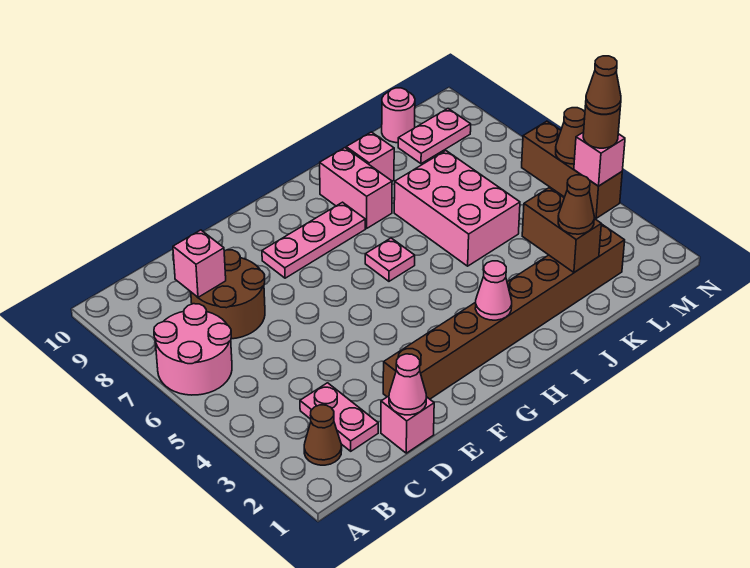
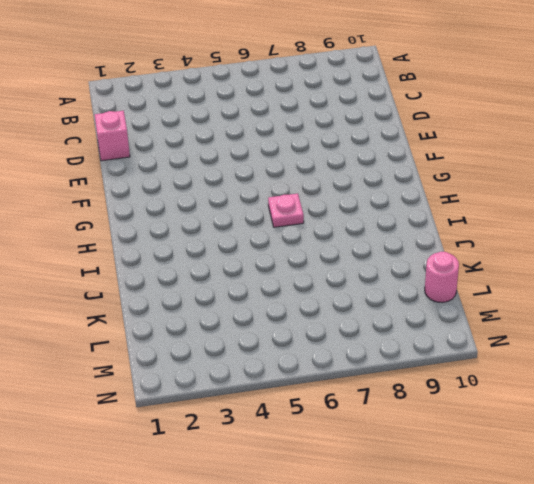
none -> pink round brick A6:B7 level 1
none -> brown cone B2 level 1
none -> pink plate C2:C3 level 1

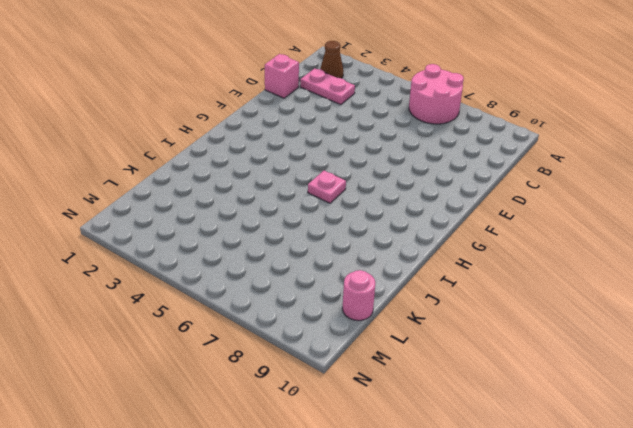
none -> brown round brick C7:D8 level 1
none -> brown brick E2:L2 level 1
none -> pink plate F8:H8 level 1

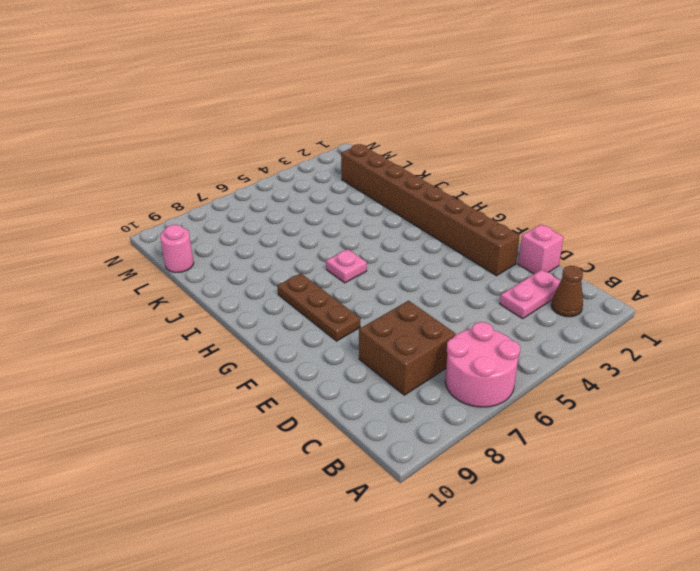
brown brick C7:D8 level 1 -> brown round brick C7:D8 level 1
brown plate F8:H8 level 1 -> pink plate F8:H8 level 1
none -> pink brick I8:I9 level 1
none -> pink brick J5:K7 level 1
none -> pink brick J9 level 1

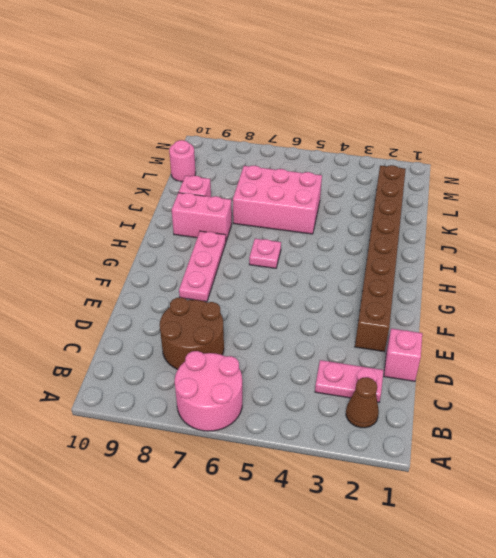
none -> pink plate L9:M9 level 1
none -> brown brick N4:N6 level 1
none -> pink brick C8 level 2

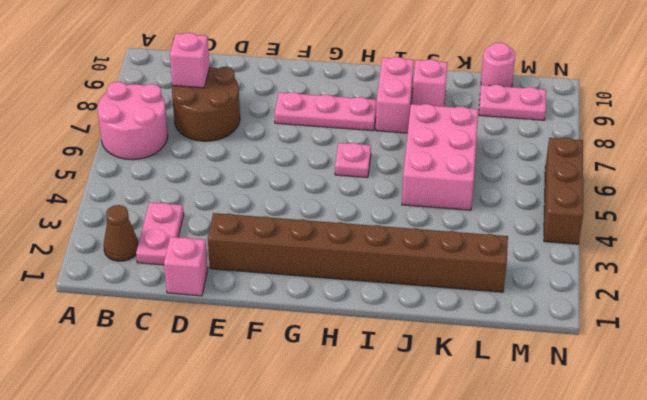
none -> pink cone D1 level 2
none -> pink cone H2 level 2
none -> brown brick K2:K3 level 2

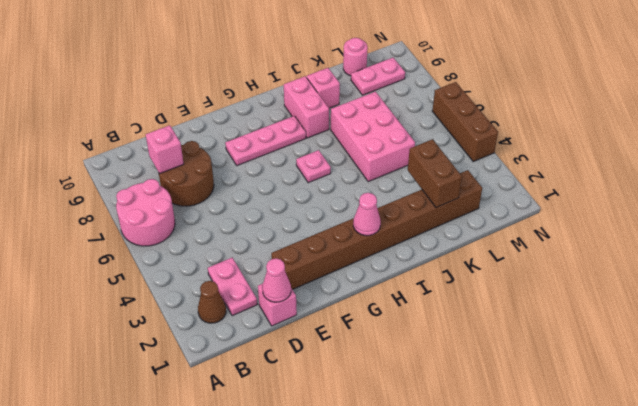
none -> pink brick N4 level 2
none -> brown cone N5 level 2
none -> brown cone K2 level 3

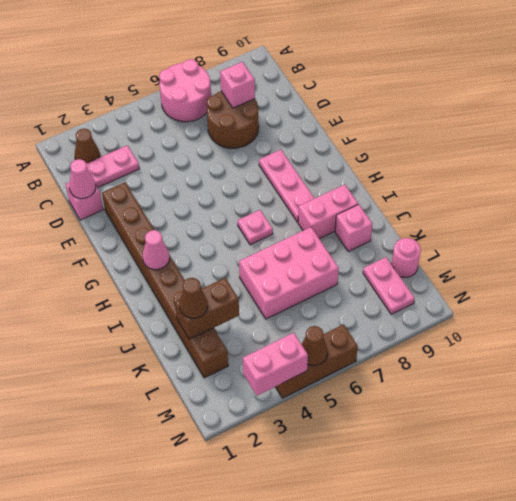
pink brick N3:N4 level 2 -> pink brick N4 level 2
none -> brown round brick N4 level 3
none -> brown cone N4 level 4

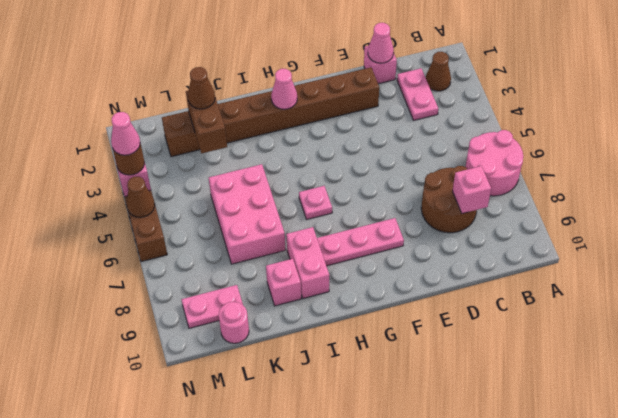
pink cone N4 level 4 -> brown cone N4 level 4

